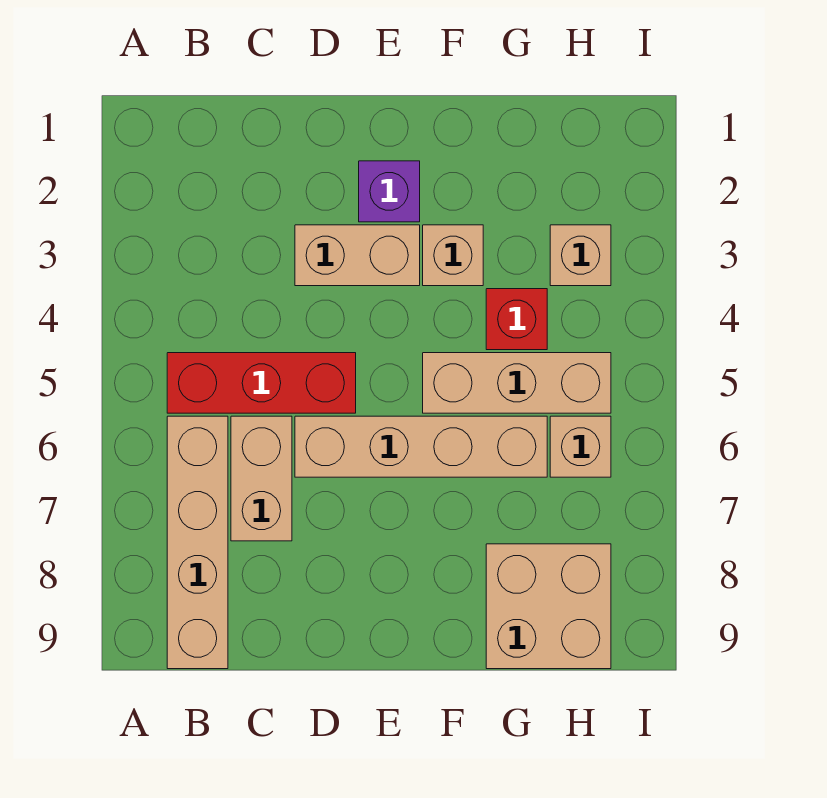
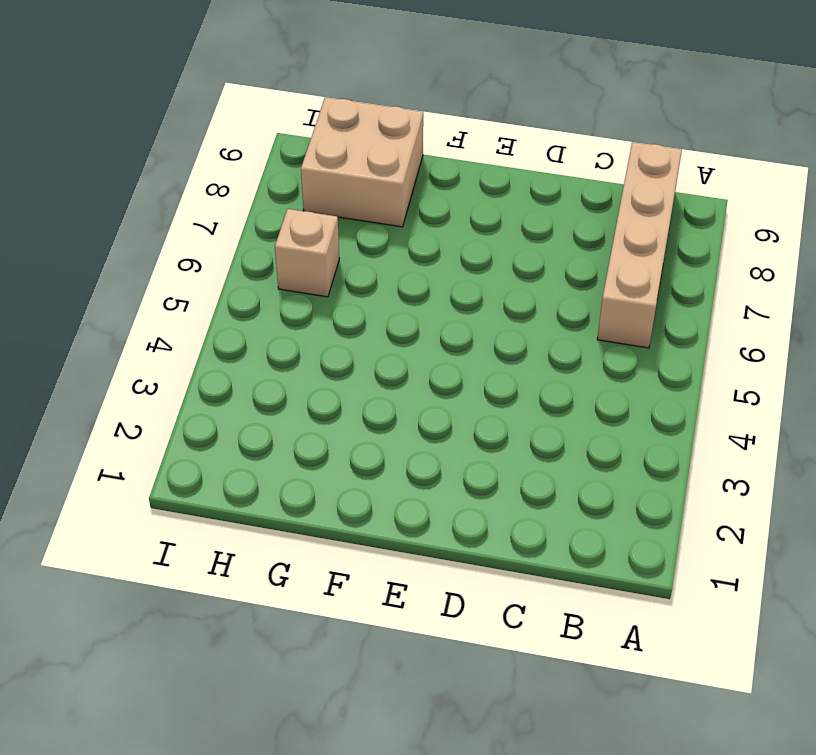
none -> red brick B5:D5 level 1
none -> tan brick C6:C7 level 1
none -> tan brick D3:E3 level 1

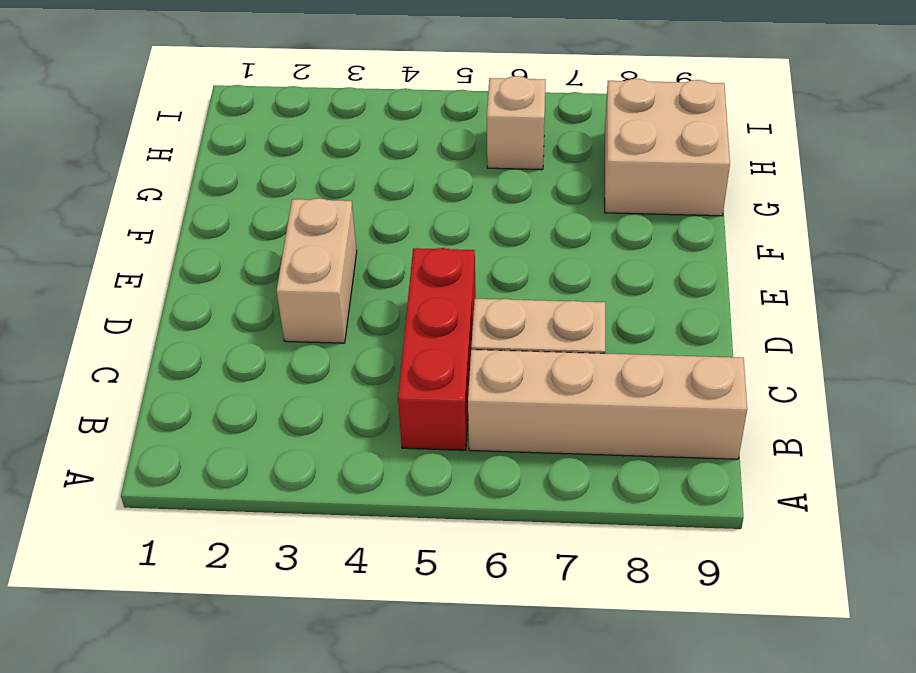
none -> tan brick D6:G6 level 1
none -> purple brick E2 level 1
none -> tan brick F3 level 1

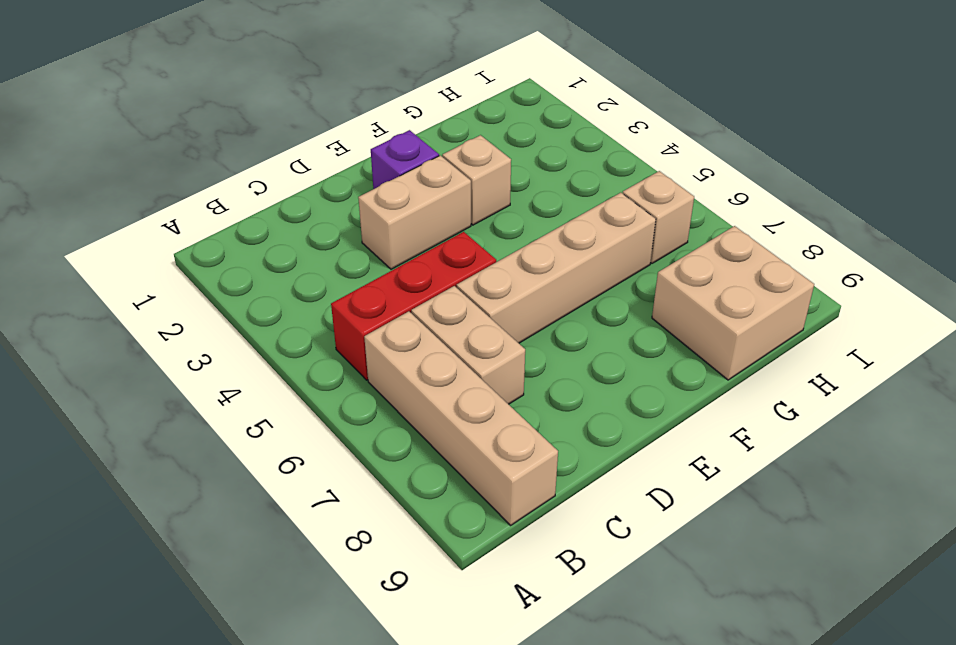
none -> tan brick F5:H5 level 1
none -> red brick G4 level 1
none -> tan brick H3 level 1

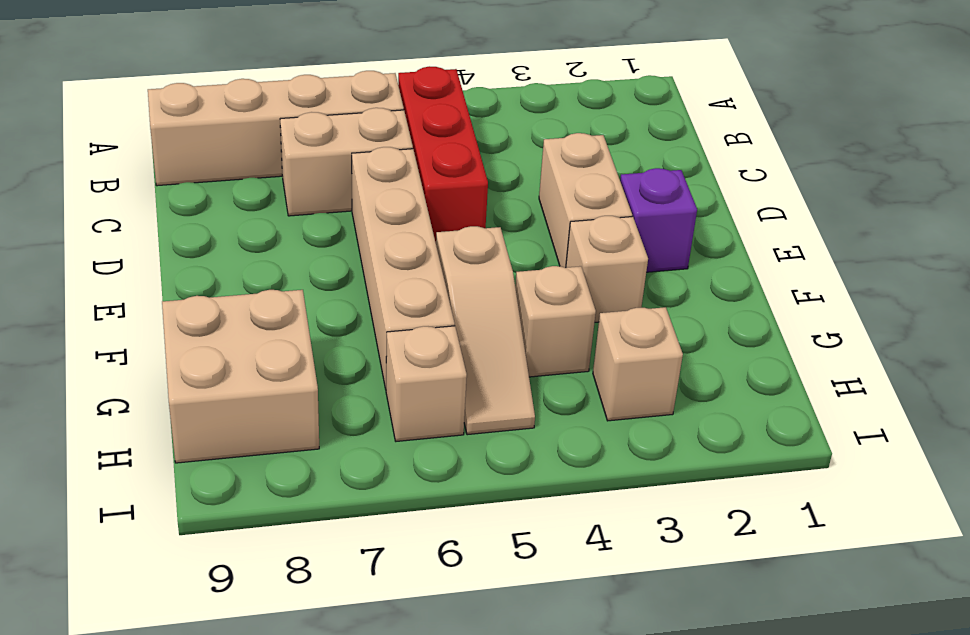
tan slope F5:H5 level 1 top F -> tan brick F5:H5 level 1
tan brick G4 level 1 -> red brick G4 level 1

